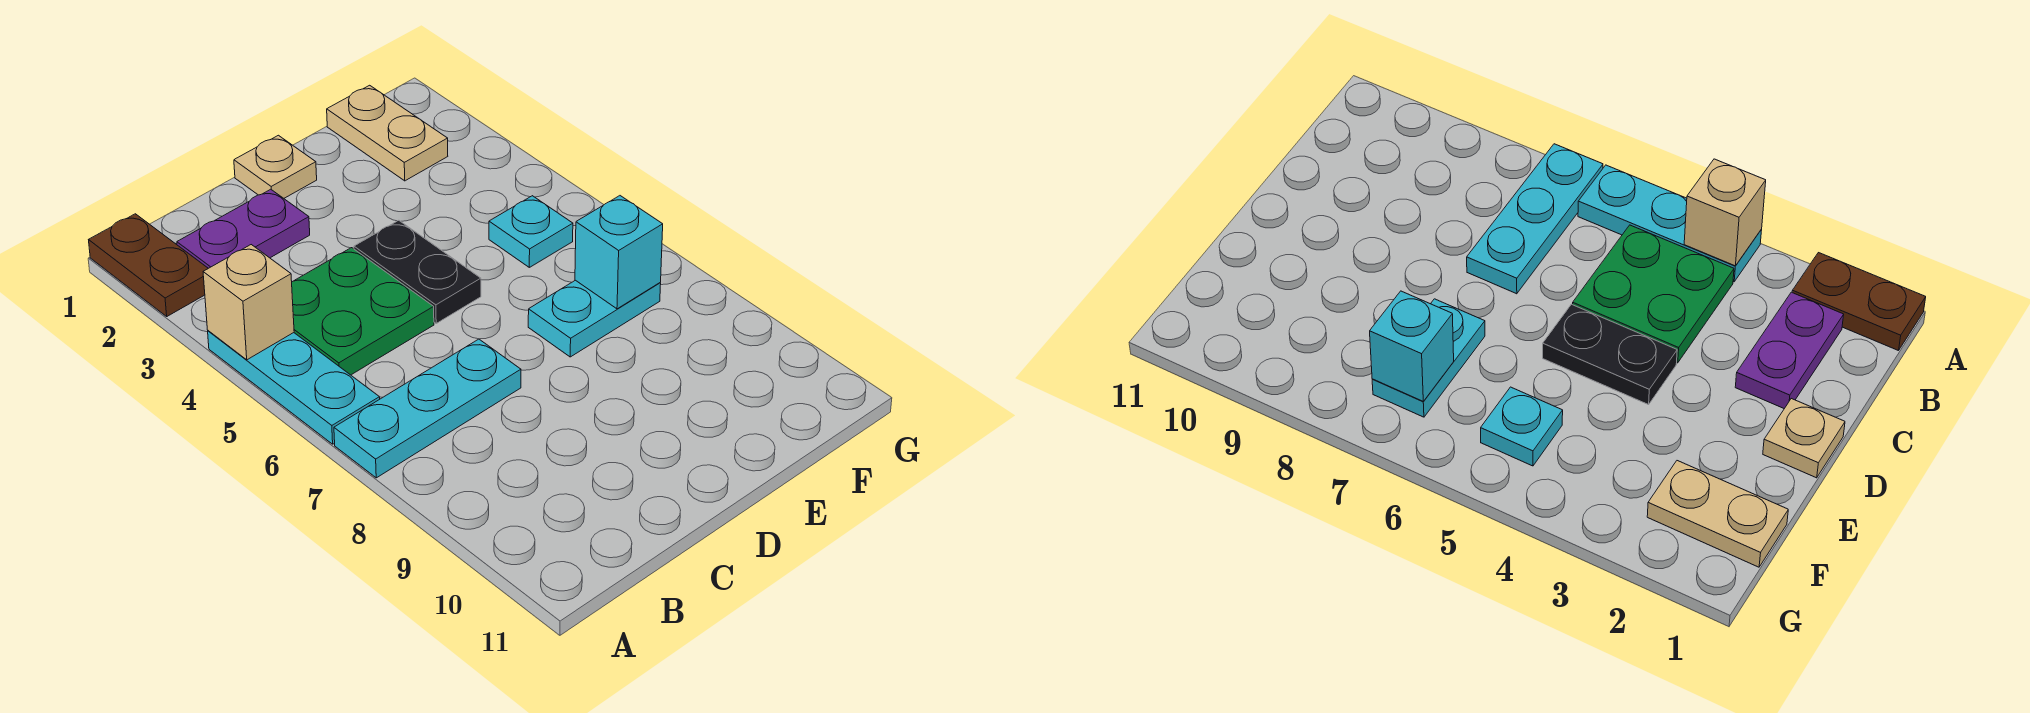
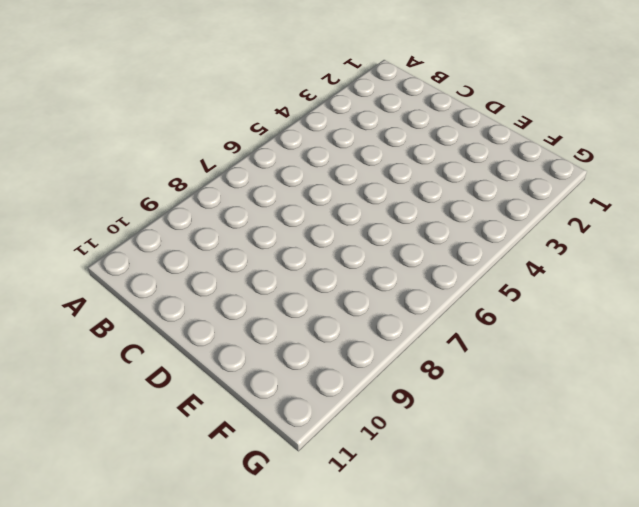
none -> brown plate A1:A2 level 1
none -> cyan plate A4:A6 level 1
none -> cyan plate A7:C7 level 1

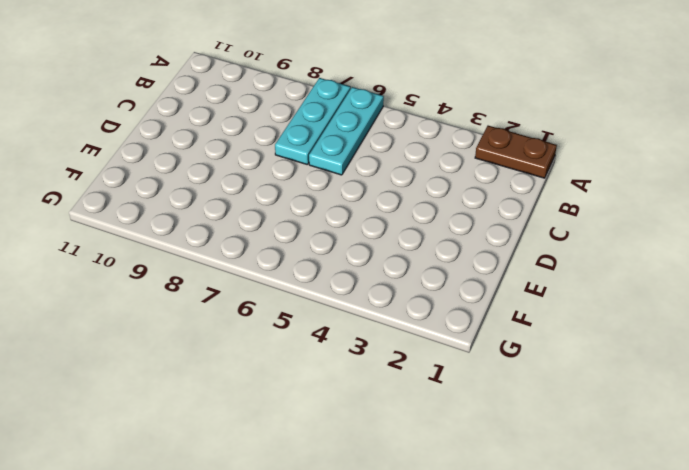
cyan plate A6:C6 level 1 -> cyan plate A4:A6 level 1
none -> purple plate B2:C2 level 1
none -> green plate B4:C5 level 1
none -> tan plate D1 level 1

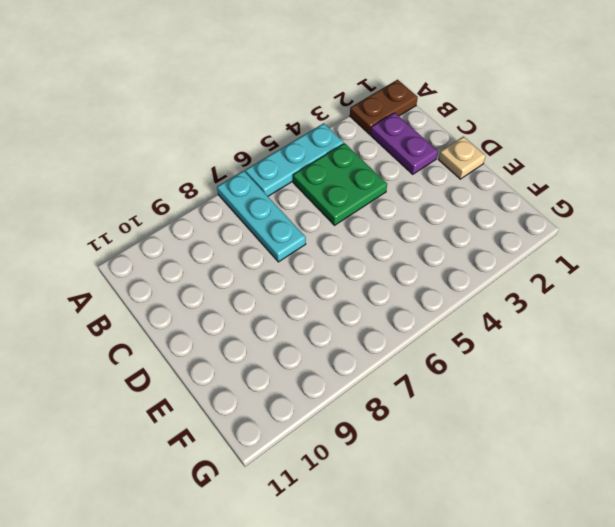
none -> black plate D4:D5 level 1
none -> cyan plate E7:F7 level 1
none -> tan plate F1:F2 level 1

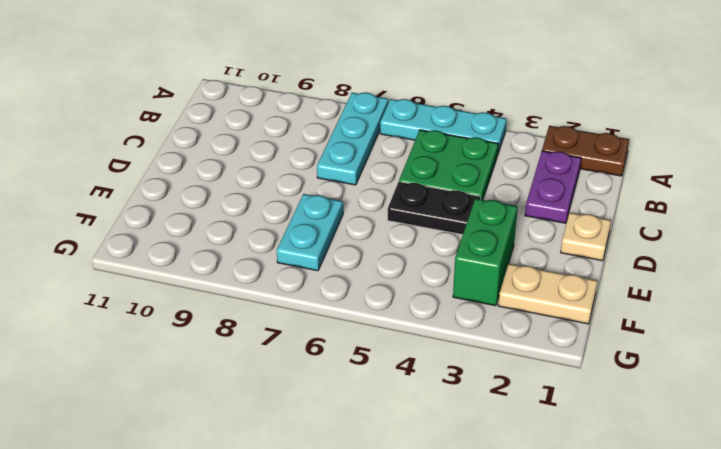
green brick E3:F3 level 1 -> none
none -> cyan plate F5 level 1
none -> tan brick A4 level 2
none -> cyan brick F7 level 2

